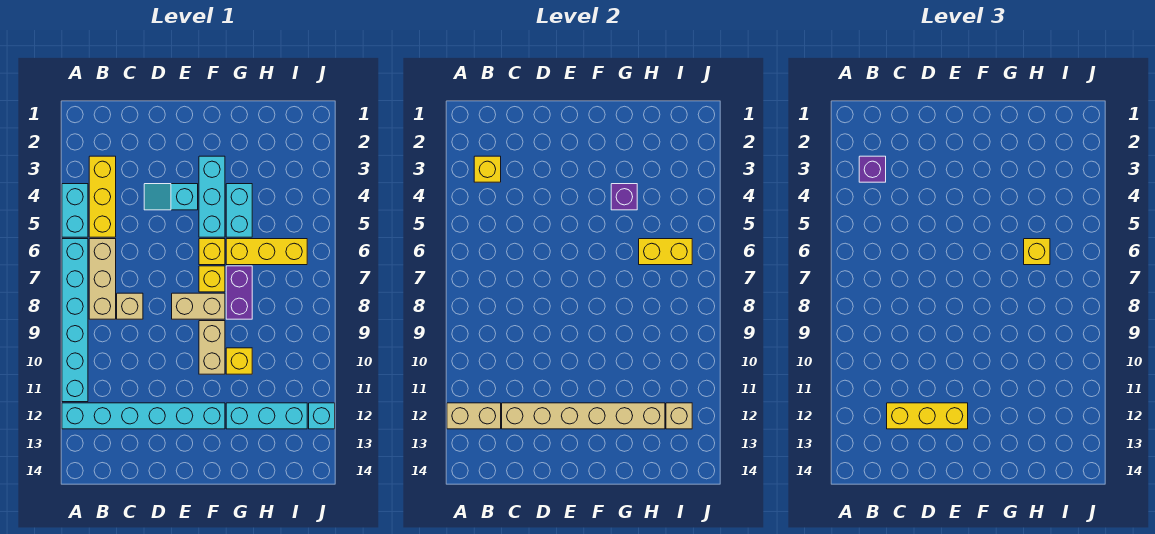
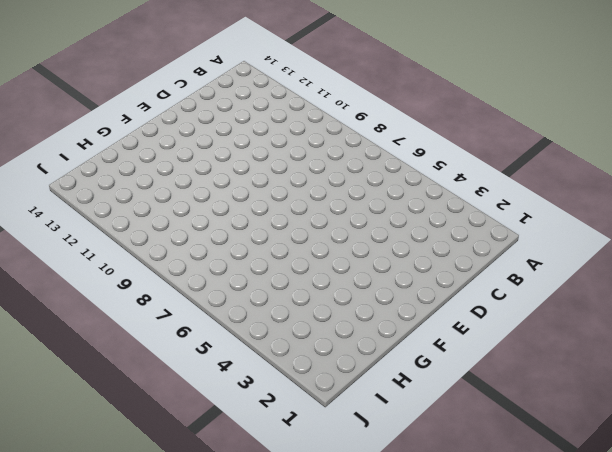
none -> cyan brick A4:A5 level 1
none -> cyan brick A6:A11 level 1
none -> cyan brick A12:F12 level 1

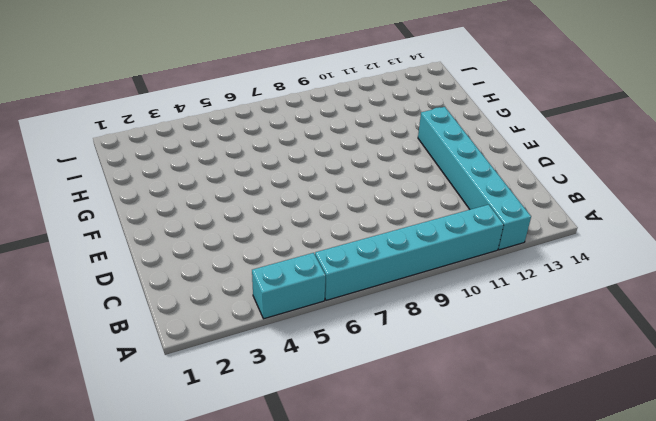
none -> yellow brick B3:B5 level 1
none -> tan brick B6:B8 level 1
none -> tan brick C8 level 1

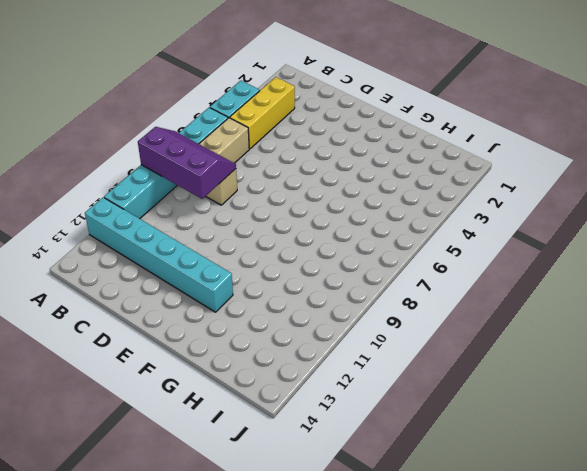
purple slope A8:C9 level 2 top 9 -> none
none -> cyan slope D4:E4 level 1 top E
none -> tan brick E8:F8 level 1
none -> cyan brick F3:F5 level 1

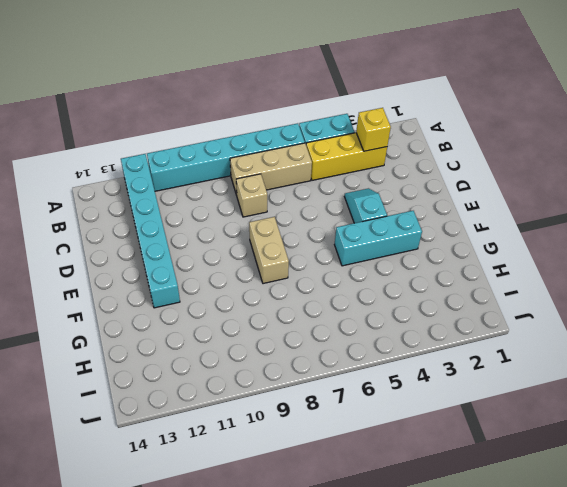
none -> yellow brick F6 level 1
none -> yellow brick F7 level 1
none -> tan brick F9:F10 level 1

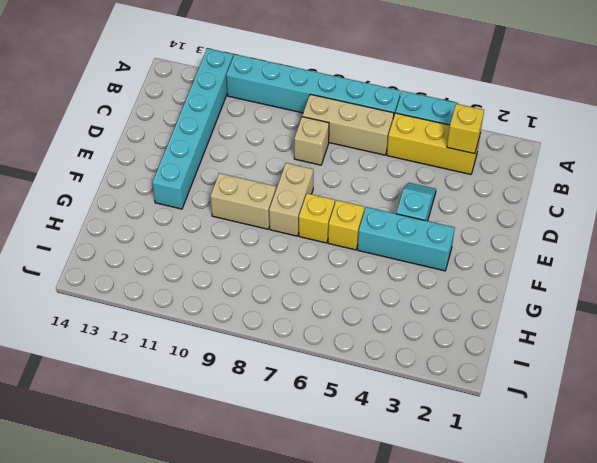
none -> cyan brick G4:G5 level 1
none -> yellow brick G6:I6 level 1
none -> purple brick G7:G8 level 1

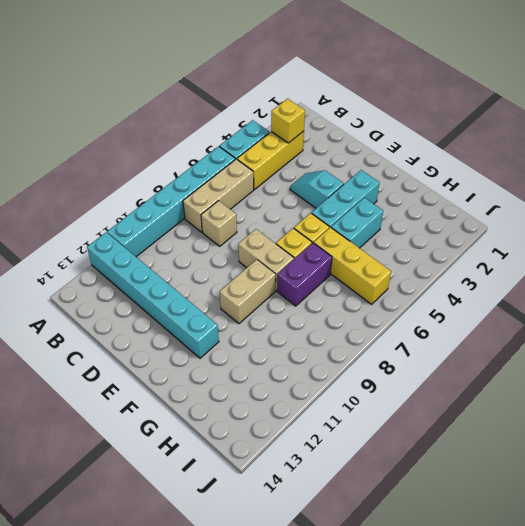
none -> yellow brick G10 level 1
none -> cyan brick G12:I12 level 1
none -> cyan brick J12 level 1

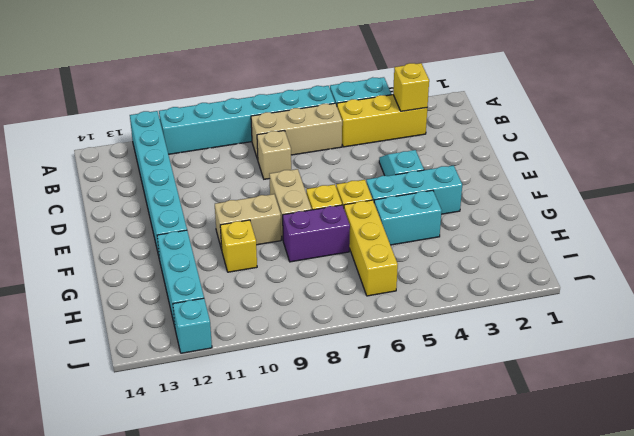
none -> tan brick A12:B12 level 2
none -> tan brick C12:H12 level 2
none -> purple brick G4 level 2

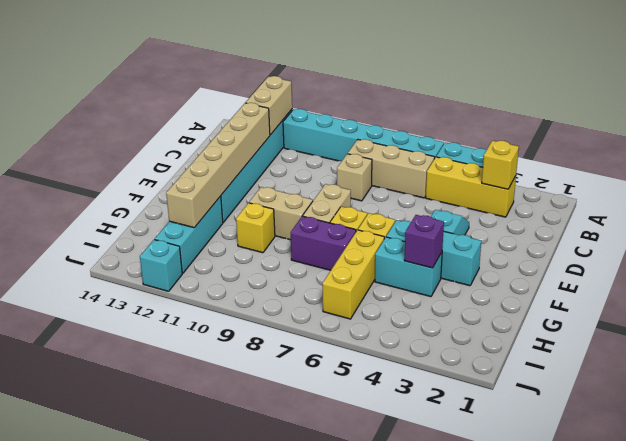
none -> yellow brick H6:I6 level 2
none -> tan brick I12 level 2
none -> purple brick B3 level 3

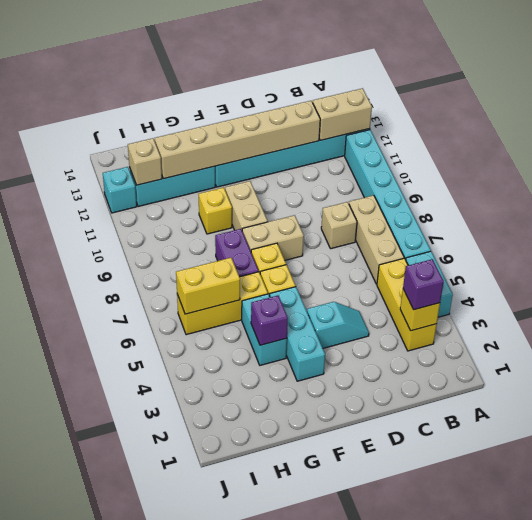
none -> yellow brick C12:E12 level 3
none -> yellow brick H6 level 3

